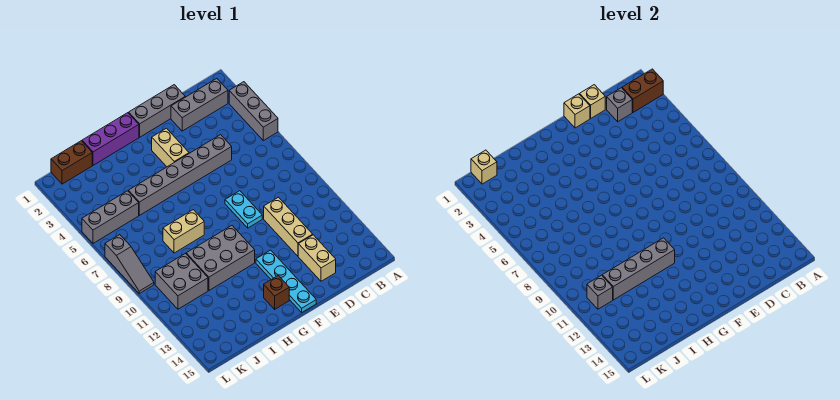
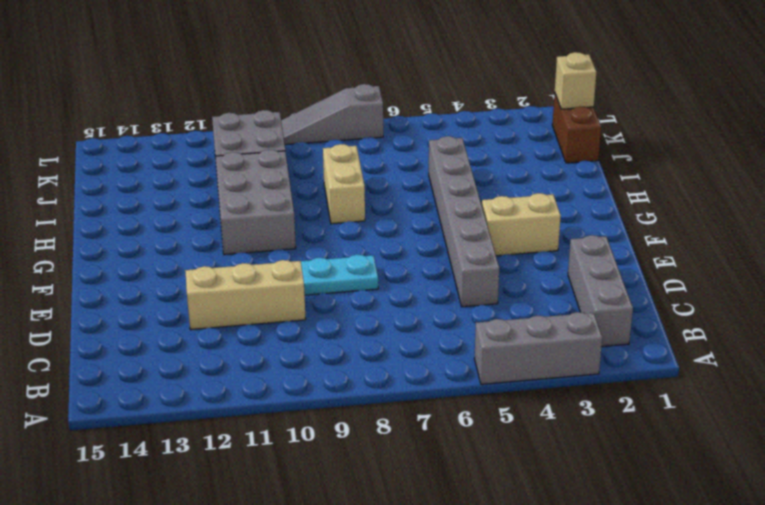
none -> grey brick D1:F1 level 1
none -> tan brick D13:D14 level 1
none -> cyan plate F12:F15 level 1

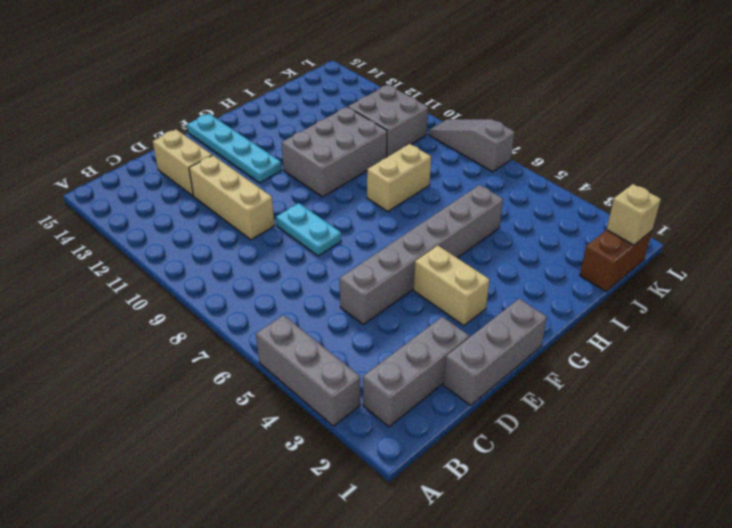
none -> purple brick G1:I1 level 1
none -> brown brick G14 level 1
none -> grey brick J5:L5 level 1

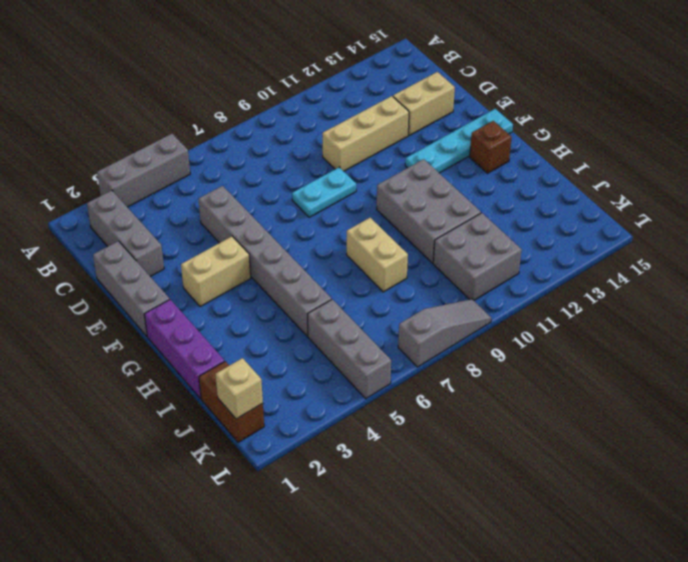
none -> brown brick A2:B2 level 2
none -> grey brick C2 level 2
none -> tan brick D1 level 2

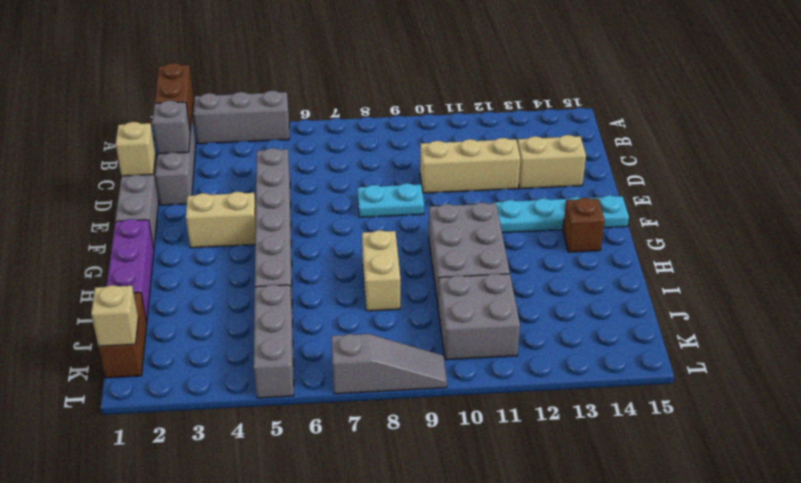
none -> tan brick E1 level 2
none -> grey brick G11:J11 level 2
none -> grey brick K11 level 2

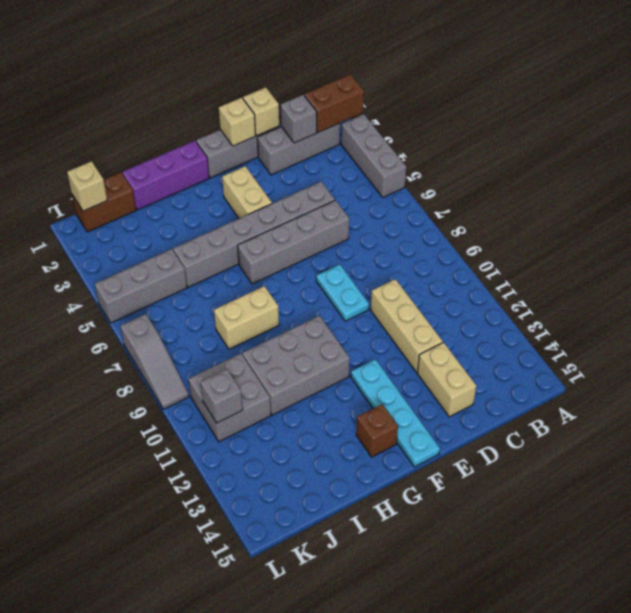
grey brick D6:G6 level 1 -> grey brick G11:J11 level 2

